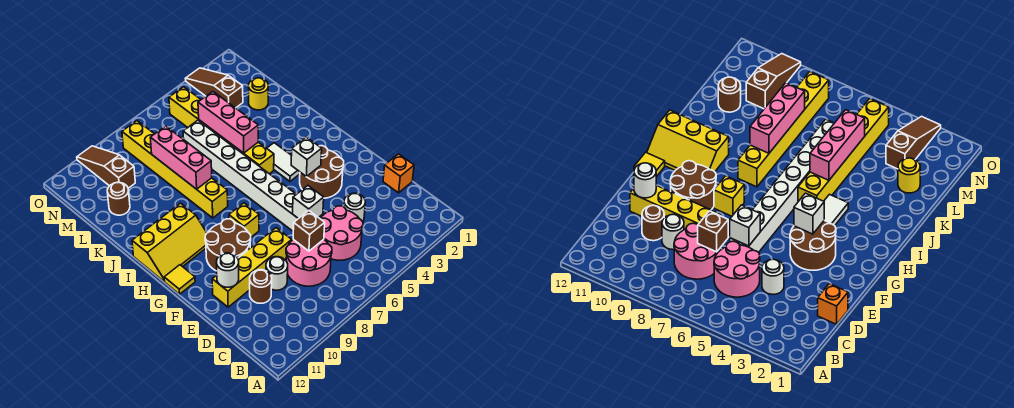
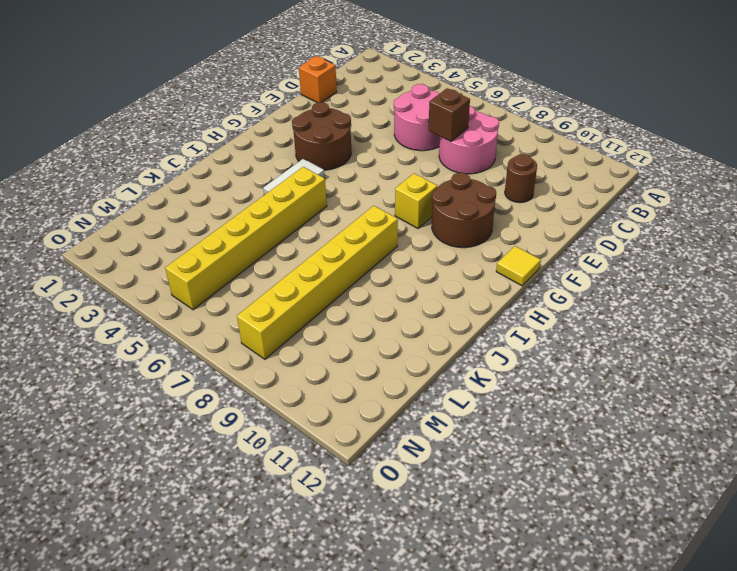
none -> white round brick D4 level 1
none -> white round brick D9 level 1
none -> white brick E6:L6 level 1

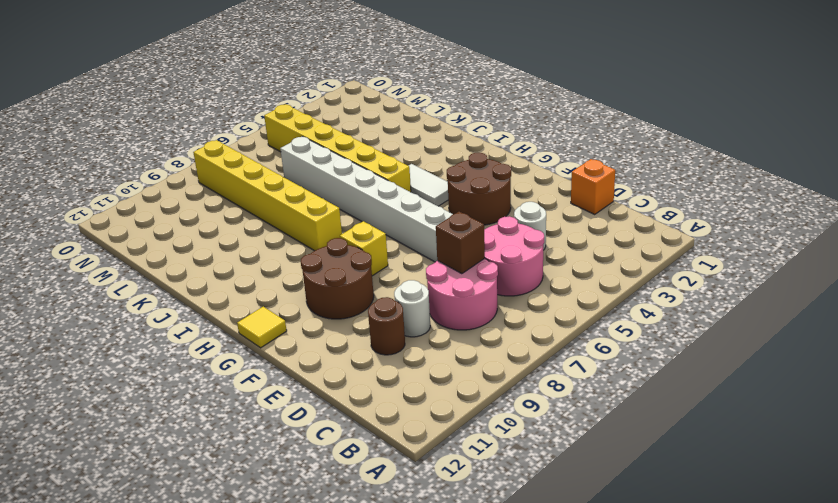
none -> yellow brick E8:E11 level 1
none -> yellow slope H10:I12 level 1 top I
none -> yellow round brick L2 level 1

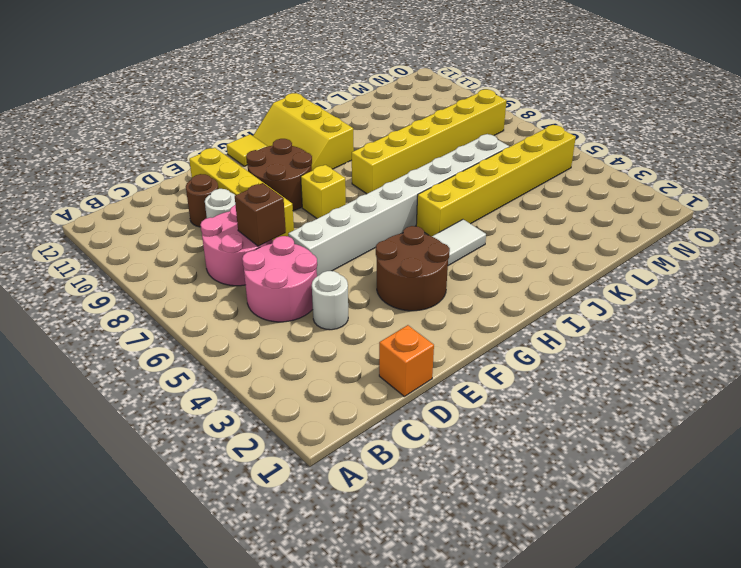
none -> yellow round brick L2 level 1
none -> brown round brick L11 level 1
none -> brown slope M3:O3 level 1 top M

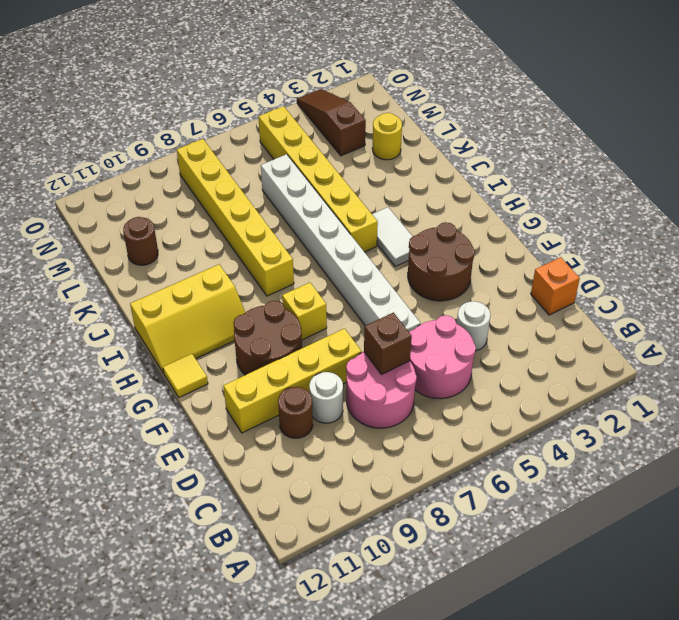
none -> brown slope M10:O10 level 1 top M
none -> white brick E6 level 2
none -> white round brick E11 level 2

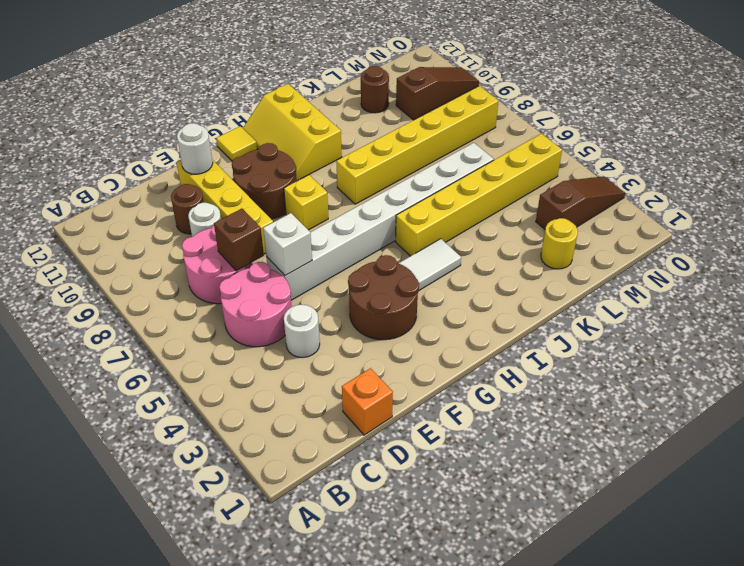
none -> white brick G4 level 2
none -> pink brick J5:L5 level 2
none -> pink brick J8:L8 level 2

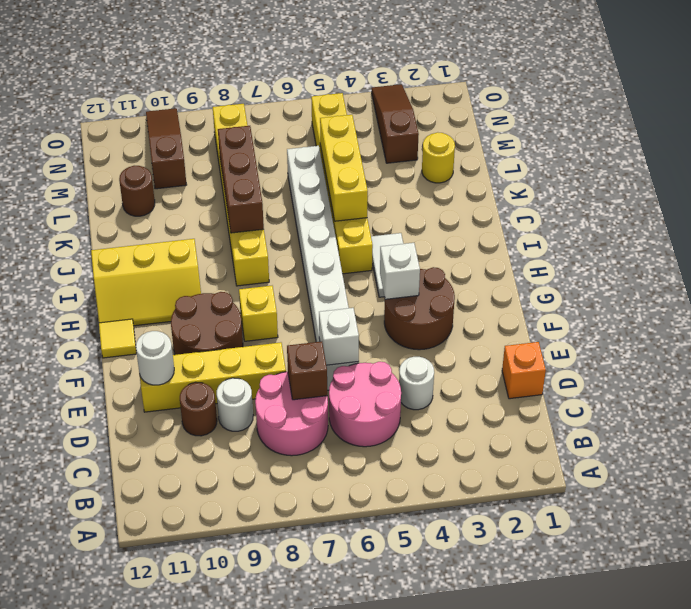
yellow brick J5:L5 level 2 -> pink brick J5:L5 level 2
brown brick J8:L8 level 2 -> pink brick J8:L8 level 2

